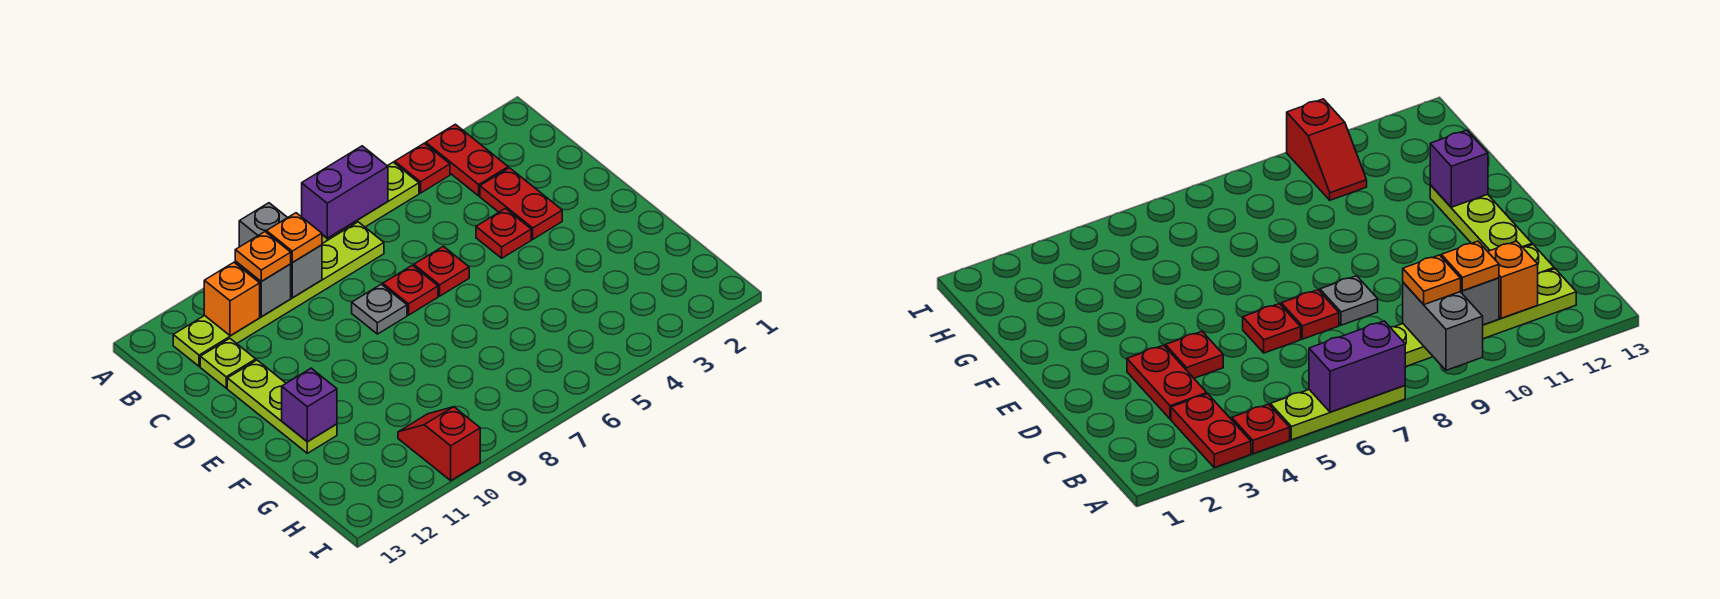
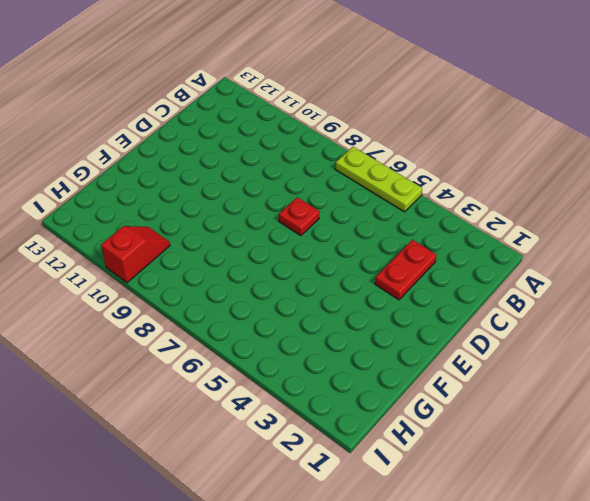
none -> red plate A3:B3 level 1
none -> red plate A4 level 1
none -> lime plate B7:B12 level 1

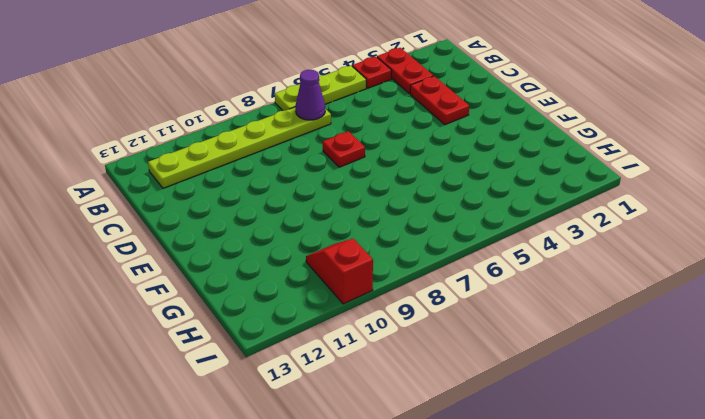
purple cone B7 level 2 -> none
none -> lime plate C12 level 1
none -> red plate D4 level 1
none -> red plate D6 level 1

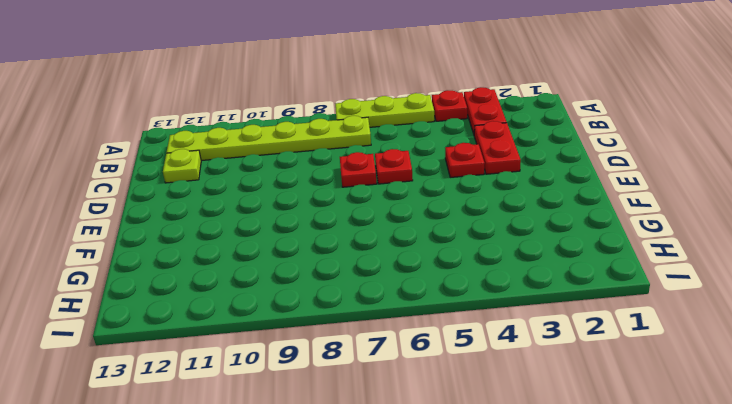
none -> grey plate D8 level 1
none -> lime plate D12:F12 level 1
none -> red slope H10:I10 level 1 top I

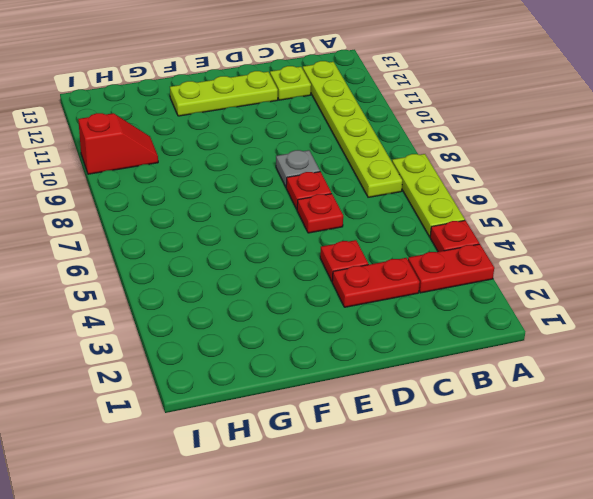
none -> purple brick A6:A7 level 2
none -> grey brick A9:B9 level 2
none -> grey brick B10 level 2

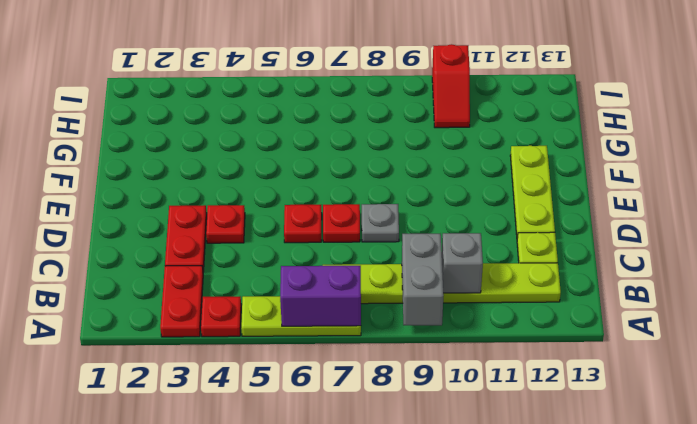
none -> orange brick B11 level 2
none -> purple brick F12 level 2
none -> orange plate B9 level 3

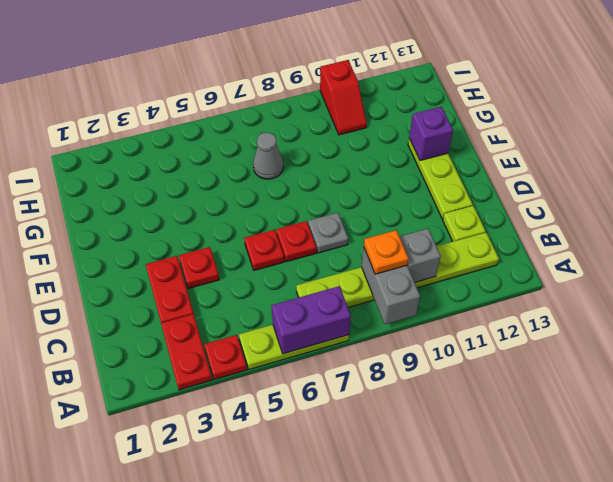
grey cone G7 level 1 -> none
none -> orange brick B11 level 2
none -> orange plate B10 level 3

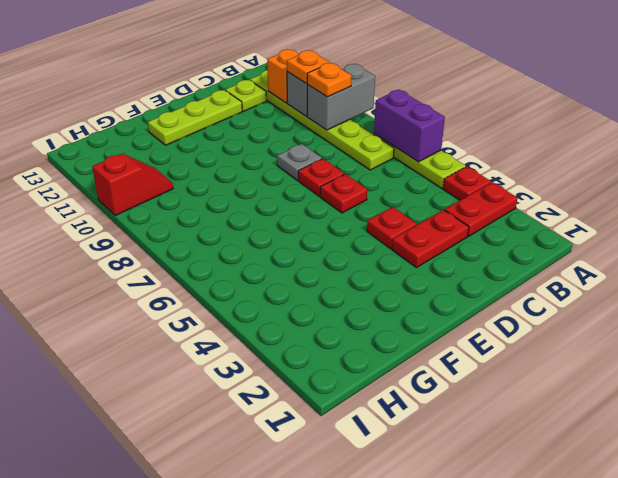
none -> purple brick F12 level 2

